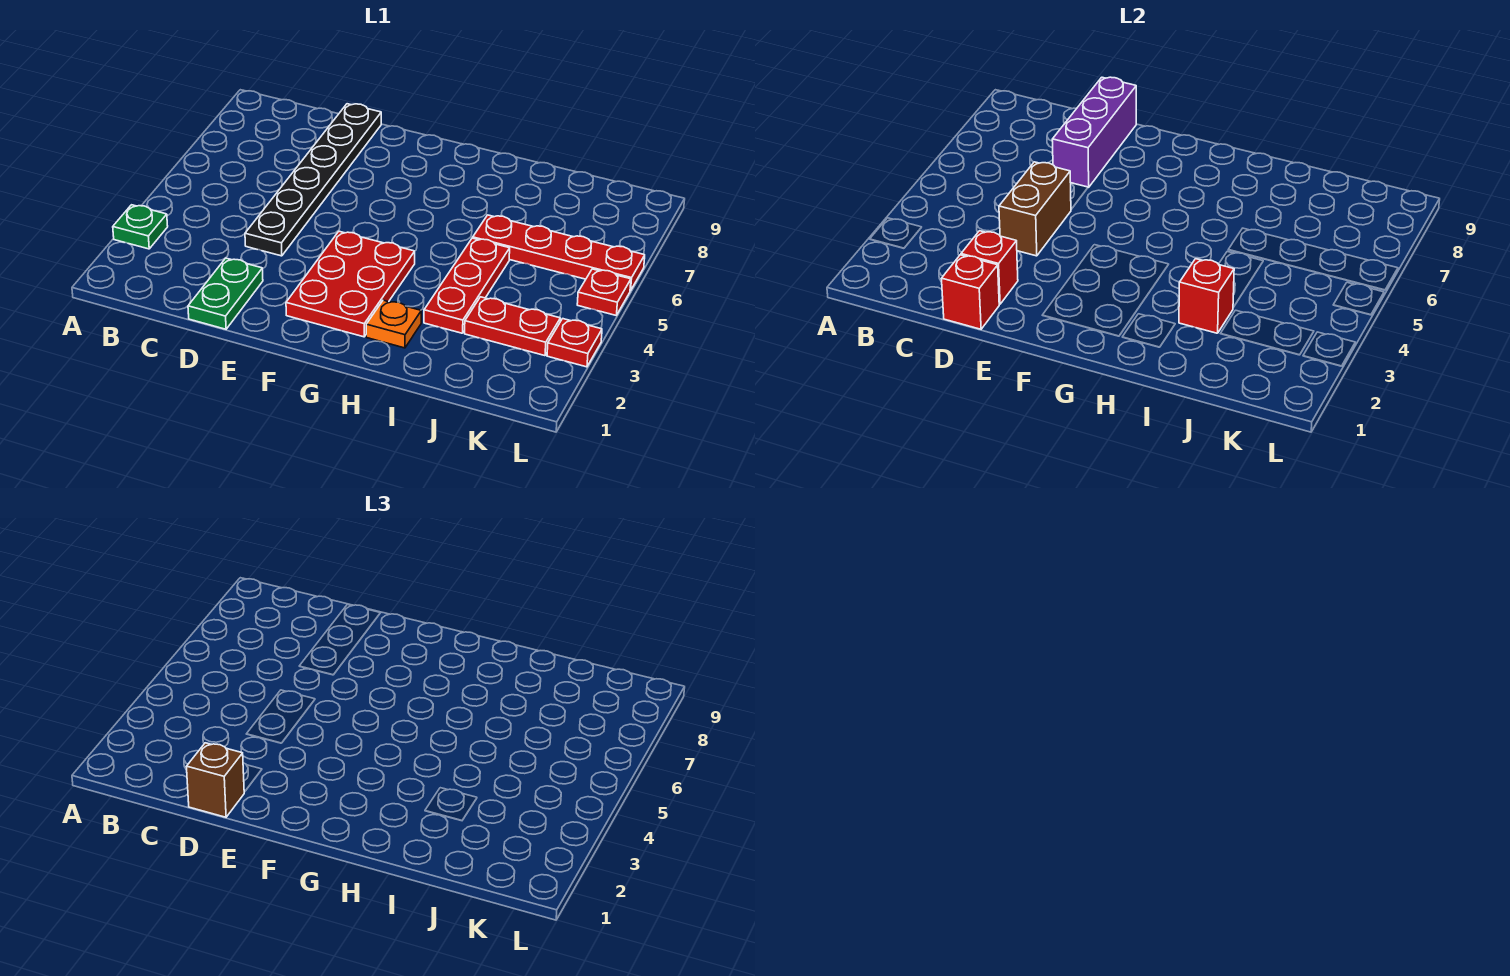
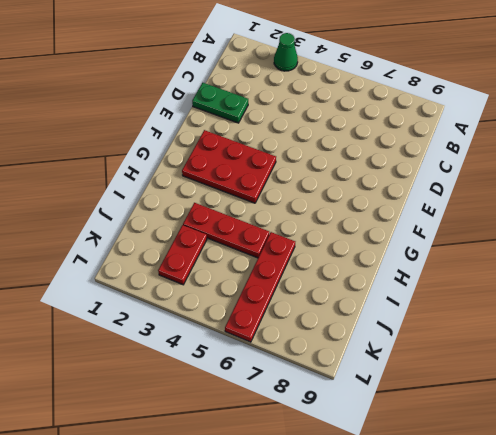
green cone A3 level 1 -> green plate A3 level 1
none -> black plate D4:D9 level 1
none -> orange plate H2 level 1
none -> red plate L3 level 1

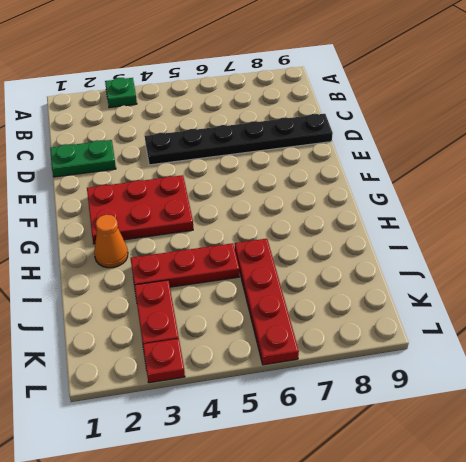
orange cone H2 level 1 -> orange plate H2 level 1
none -> red plate L5 level 1
none -> red brick D1 level 2
none -> red brick D2 level 2

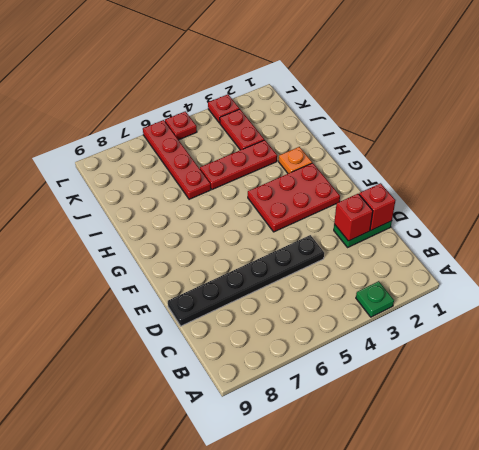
none -> brown brick D4:D5 level 2
none -> purple brick D7:D9 level 2
none -> red brick I3 level 2

